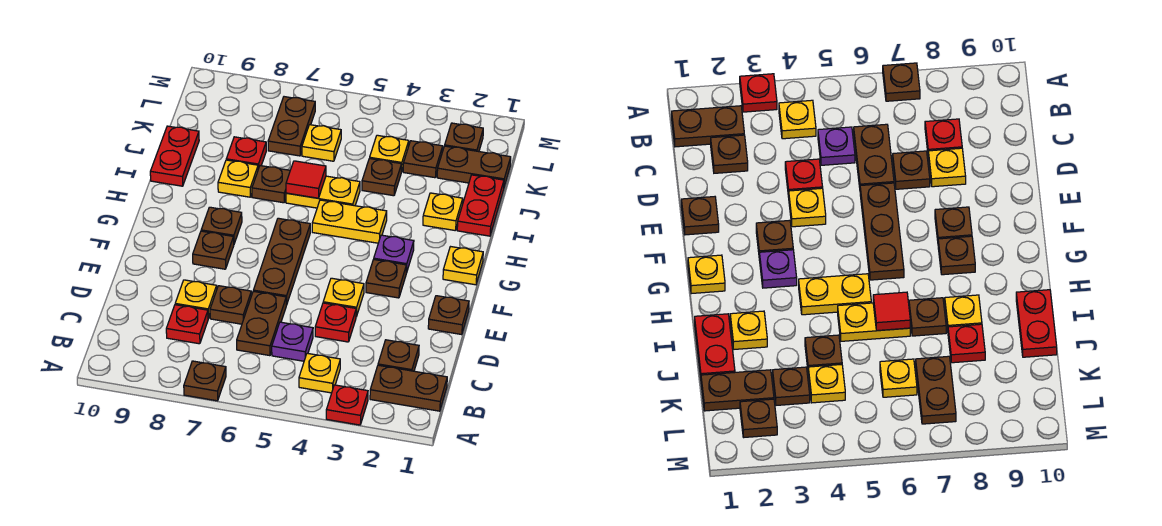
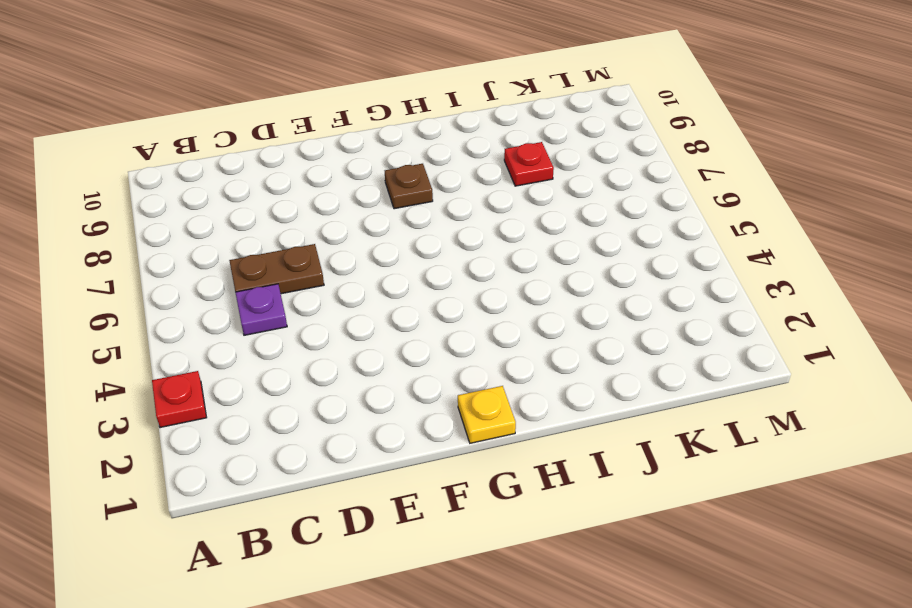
none -> brown plate A7 level 1
none -> brown plate B1:B2 level 1
none -> yellow plate B4 level 1
none -> brown plate C2 level 1

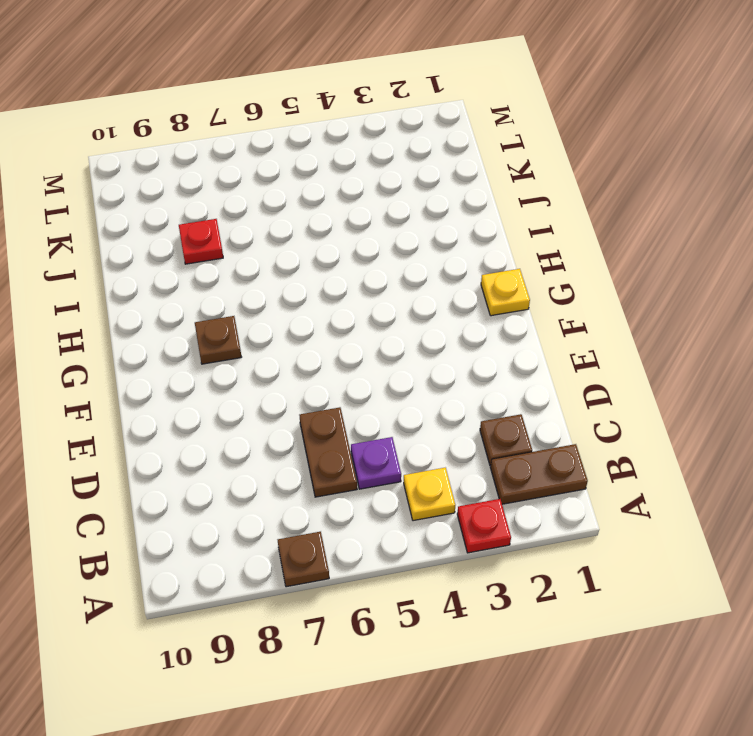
none -> red plate C8 level 1
none -> red plate D4 level 1
none -> brown plate D7 level 1
none -> yellow plate D8 level 1

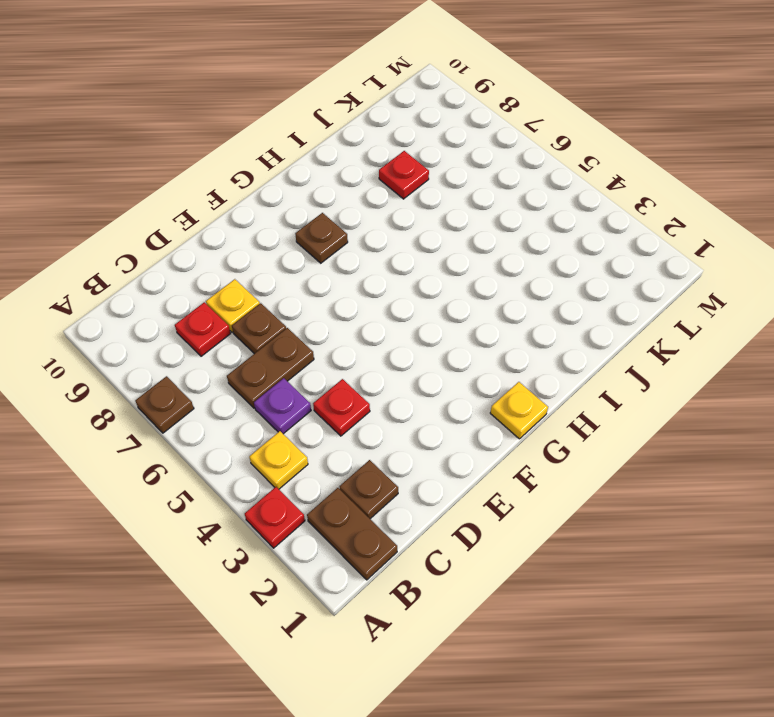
none -> brown plate E1 level 1
none -> yellow plate E4 level 1
none -> brown plate E6:G6 level 1
none -> brown plate F3 level 1

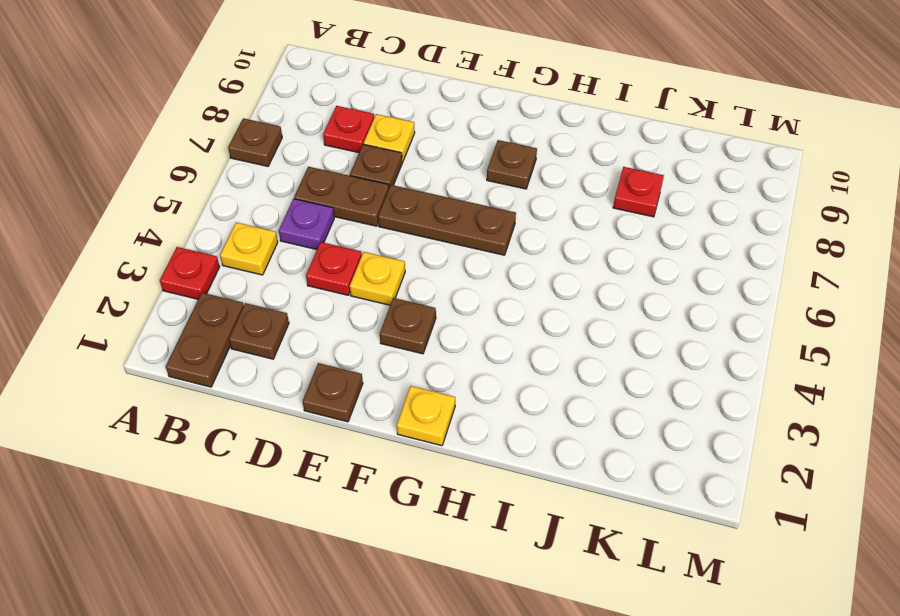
none -> brown plate F8 level 1
none -> purple plate G3 level 1
none -> yellow plate H4:H5 level 1
none -> red plate I1:J1 level 1

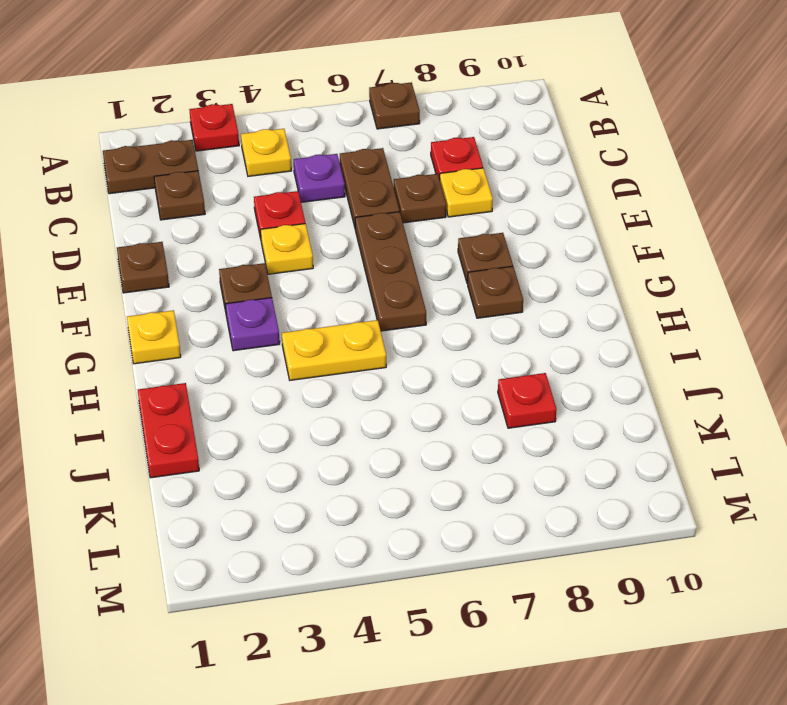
none -> yellow plate I2 level 1
none -> yellow plate I5:I6 level 1
none -> brown plate I7 level 1
none -> yellow plate I8 level 1

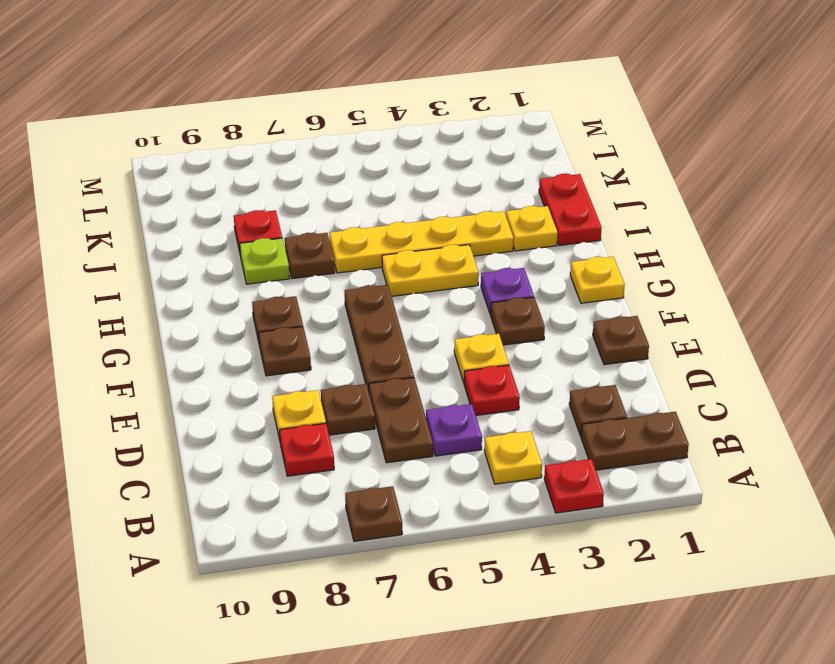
yellow plate I3:I6 level 1 -> yellow plate I5:I6 level 1
lime plate I8 level 1 -> yellow plate I8 level 1
none -> red plate I10:J10 level 1
none -> brown plate J4 level 1
none -> brown plate K1:K2 level 1
none -> brown plate K3 level 1

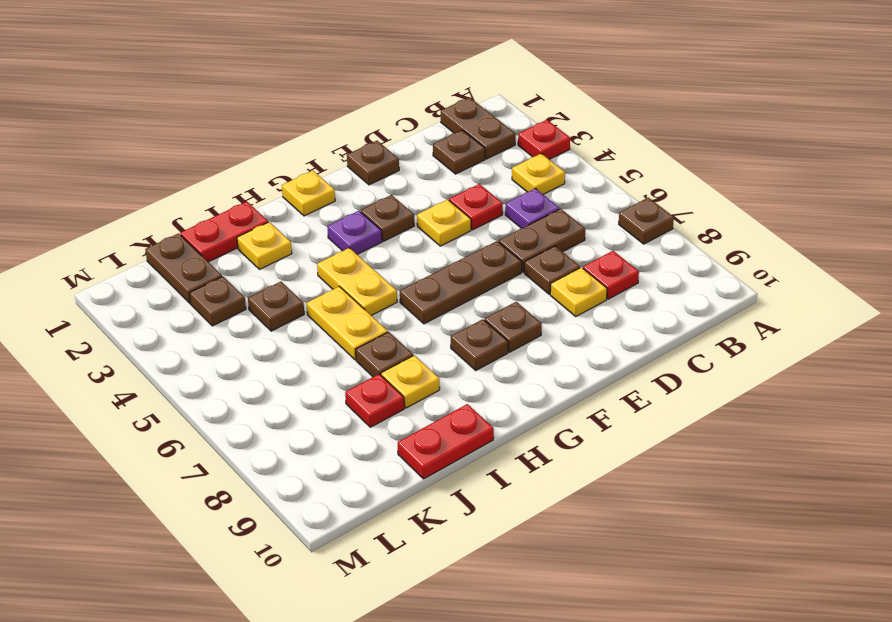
none -> yellow plate K4 level 1
none -> yellow plate K6 level 1
none -> brown plate K7:L7 level 1
none -> brown plate L2 level 1

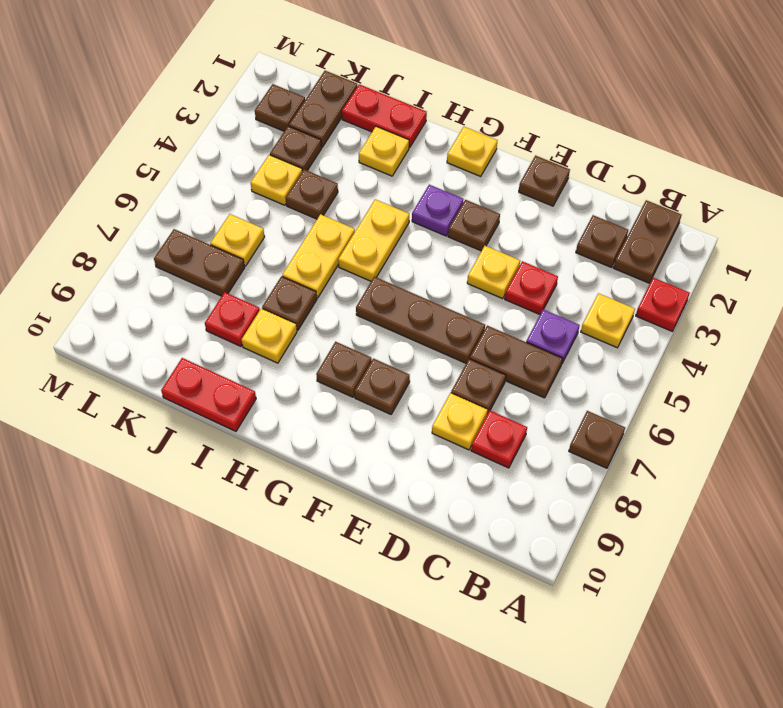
none -> red tile I6 level 2

